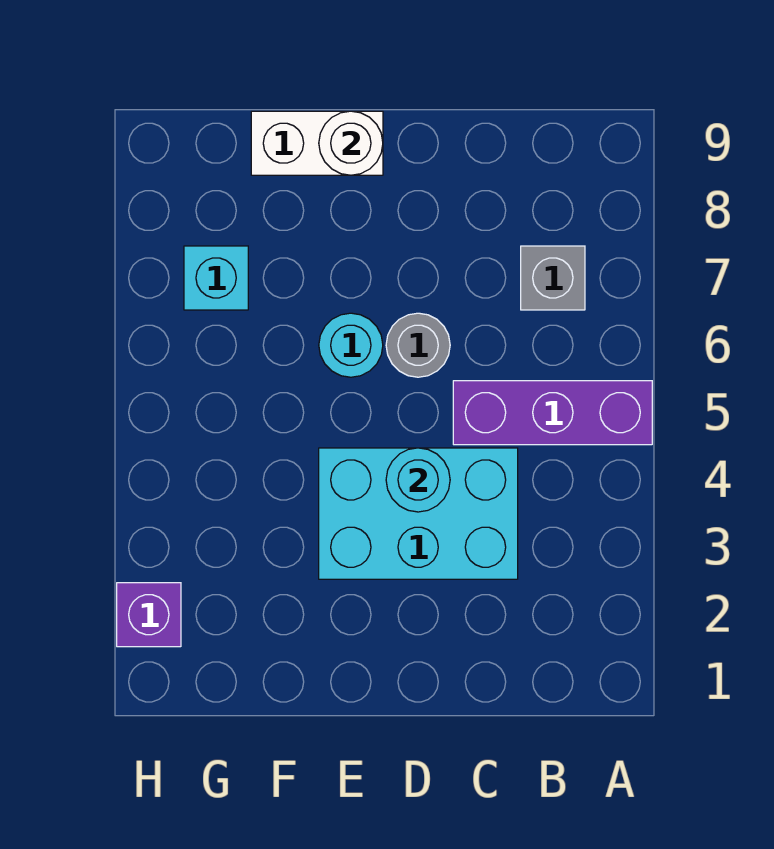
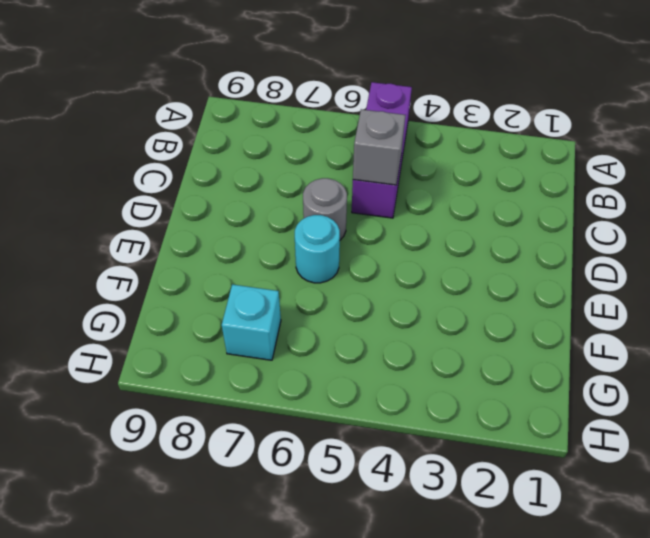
grey brick C5 level 2 -> grey brick B7 level 1
none -> cyan brick C3:E4 level 1
none -> white brick E9:F9 level 1

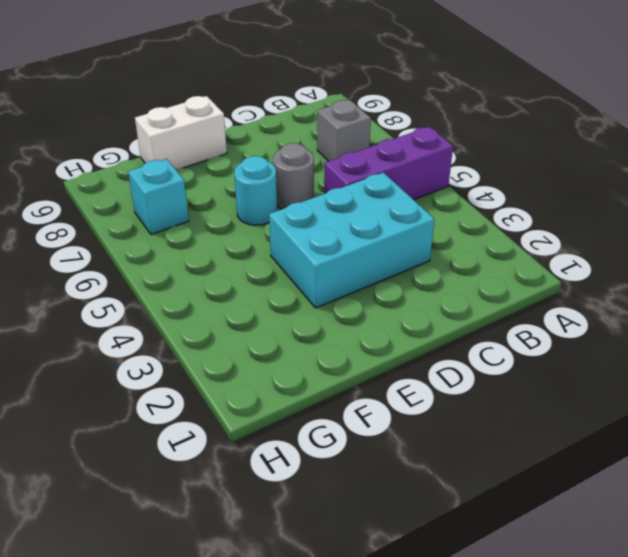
none -> purple brick H2 level 1
none -> cyan round brick D4 level 2

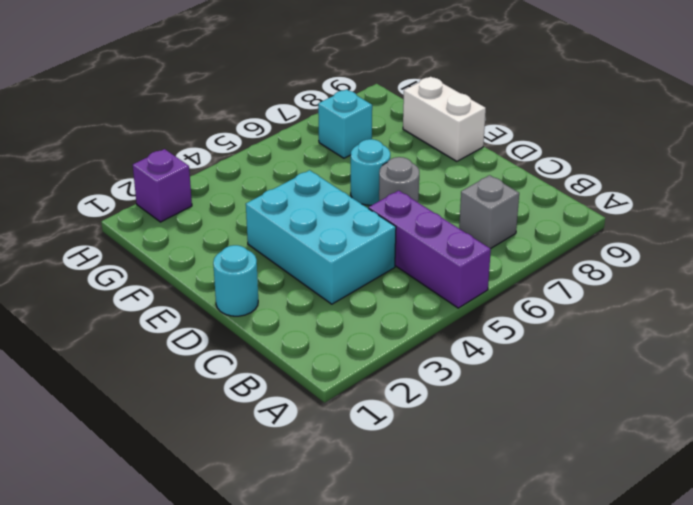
cyan round brick D1 level 1 -> cyan round brick D4 level 2
none -> white round brick E9 level 2

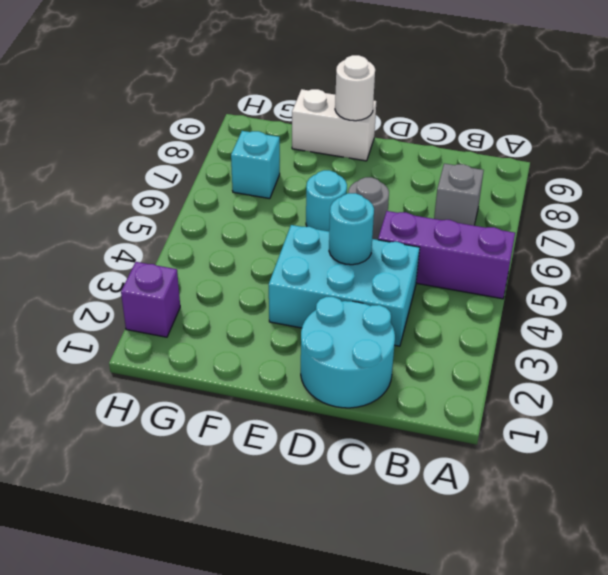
cyan round brick C1:D2 level 1 -> none

